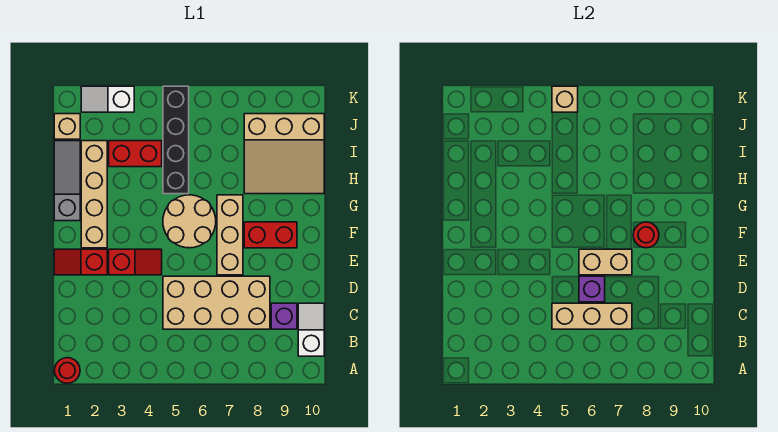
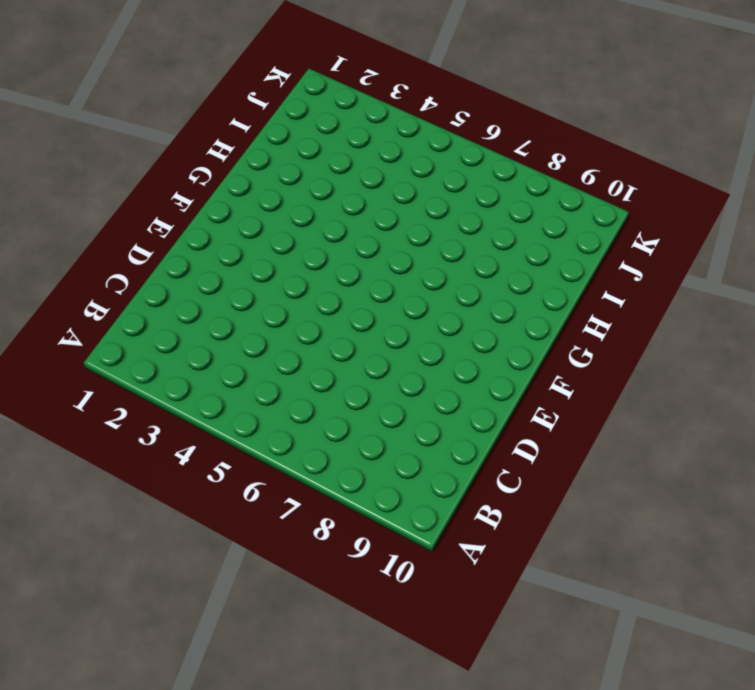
none -> red round brick A1 level 1
none -> white slope B10:C10 level 1 top B
none -> tan brick C5:D8 level 1

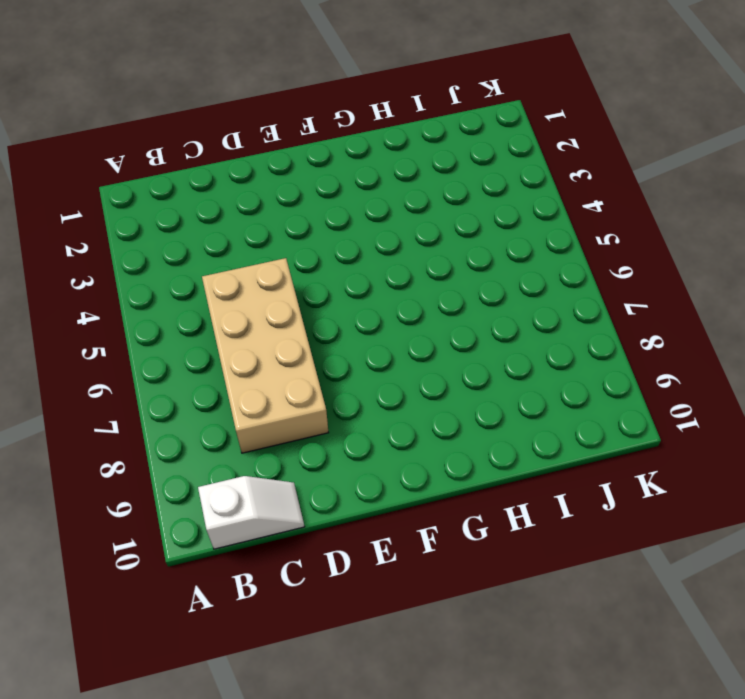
none -> red round brick A1 level 1
none -> purple brick C9 level 1
none -> red slope E1:E2 level 1 top 2

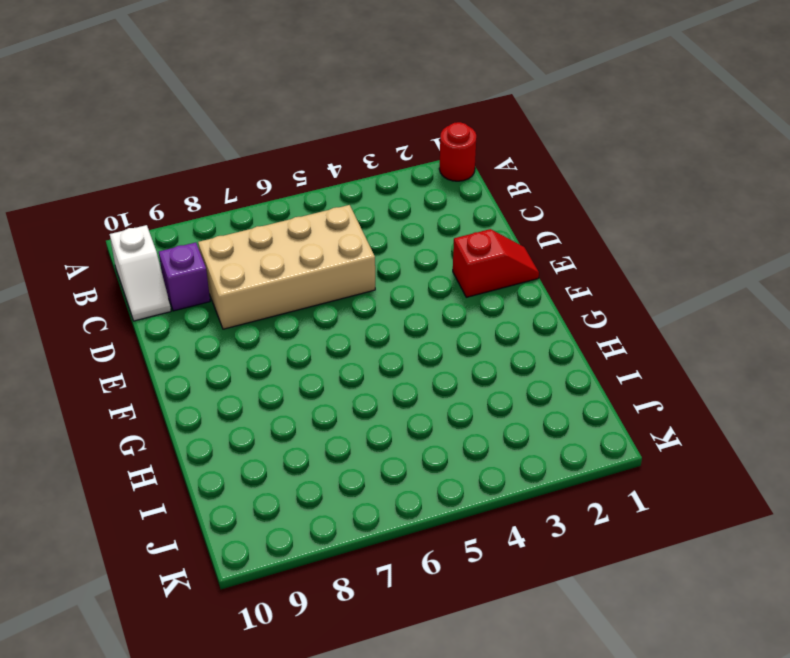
none -> red slope E3:E4 level 1 top 3
none -> tan brick E7:G7 level 1
none -> tan brick F2:I2 level 1

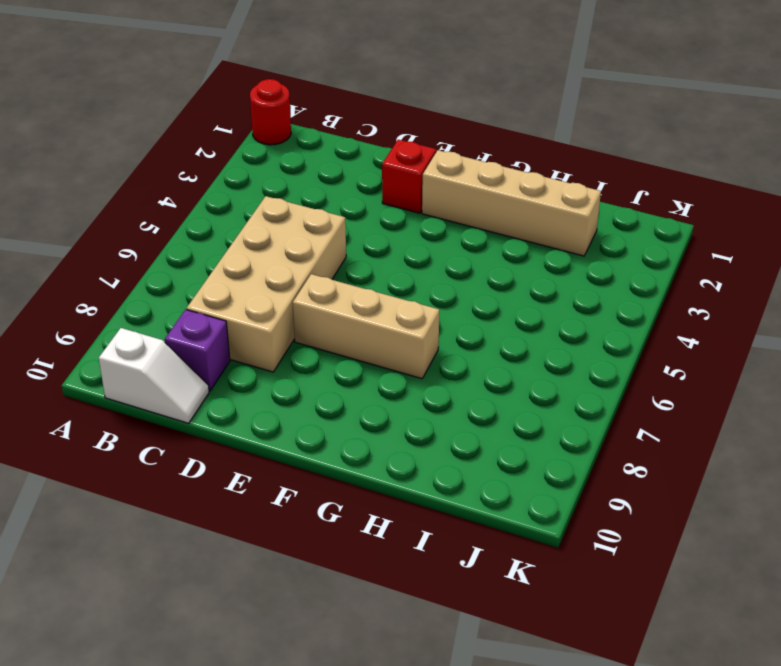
none -> red slope E3:E4 level 1 top 3
none -> tan round brick F5:G6 level 1
none -> red brick F8:F9 level 1

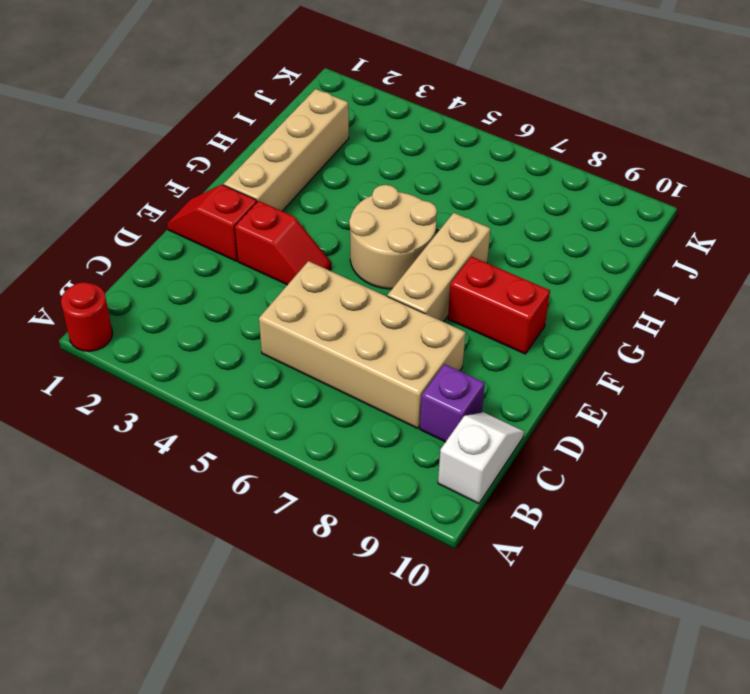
none -> grey slope G1:I1 level 1 top G
none -> black brick H5:K5 level 1
none -> tan slope H8:J10 level 1 top J

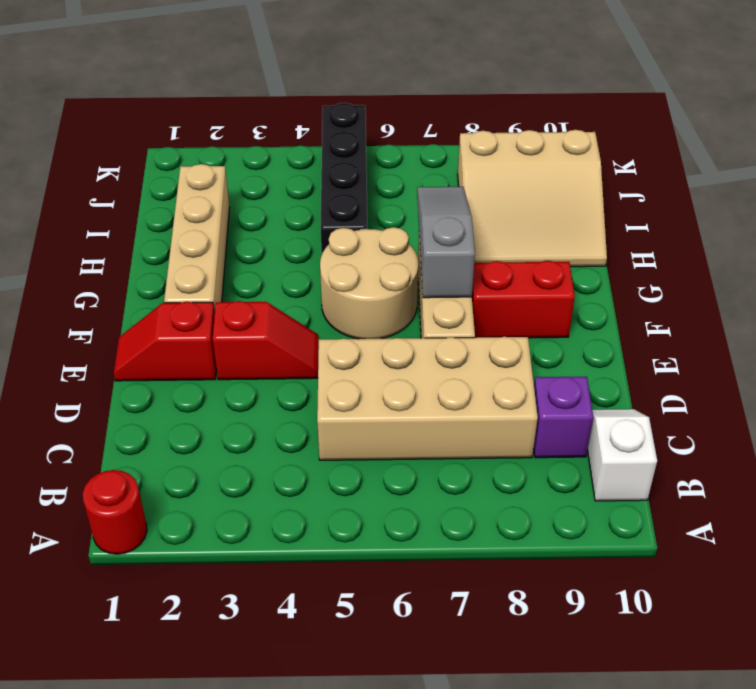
grey slope F7:H7 level 2 top F -> grey slope G1:I1 level 1 top G
none -> red brick I3:I4 level 1
none -> tan brick J1 level 1
none -> white slope K2:K3 level 1 top 3

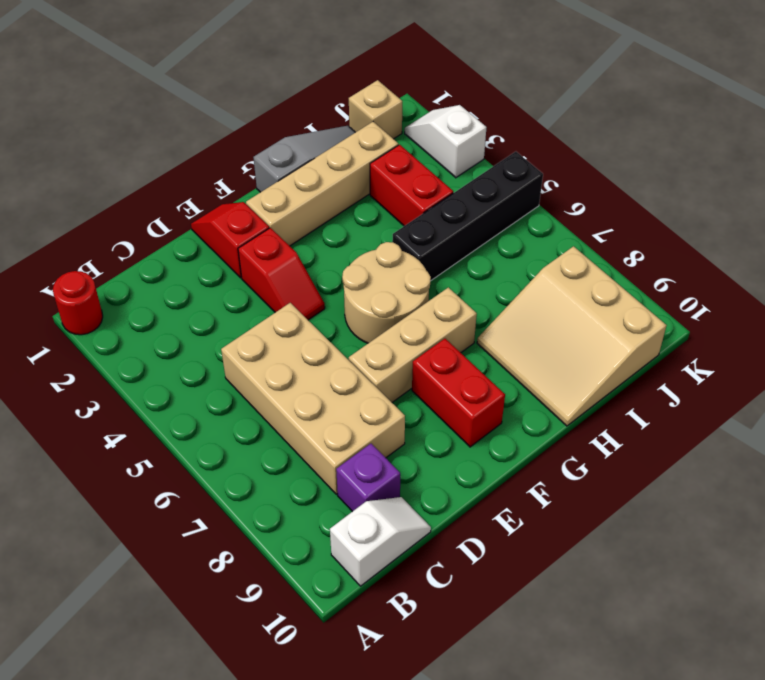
none -> tan brick C5:C7 level 2
none -> purple brick D6 level 2
none -> tan brick E6:E7 level 2

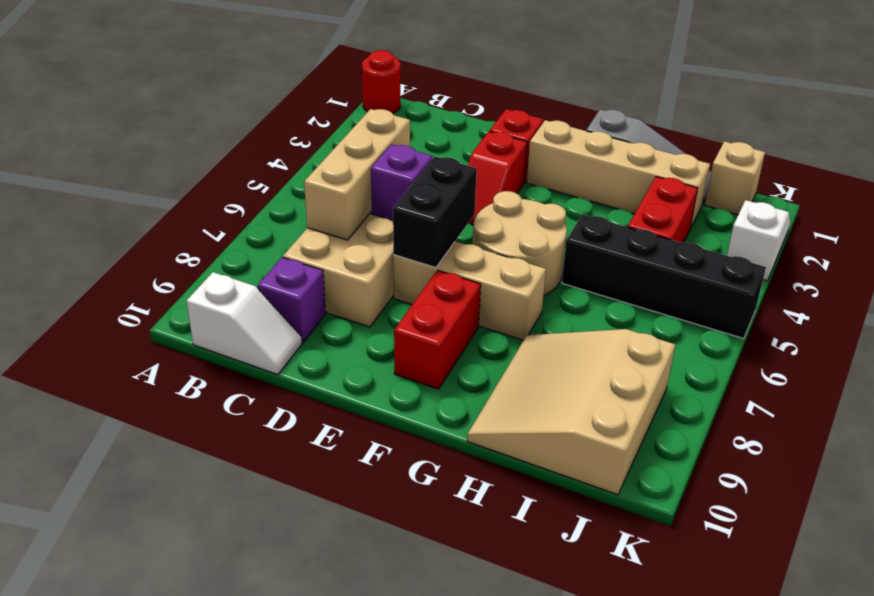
black brick E6:E7 level 2 -> tan brick E6:E7 level 2
none -> red round brick F8 level 2
none -> tan brick K5 level 2

